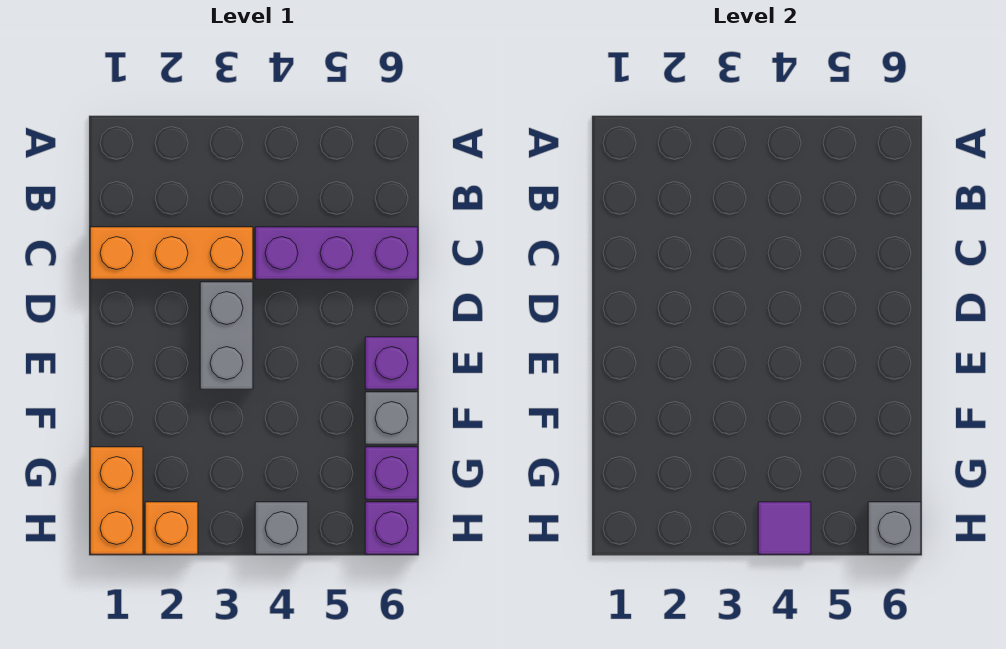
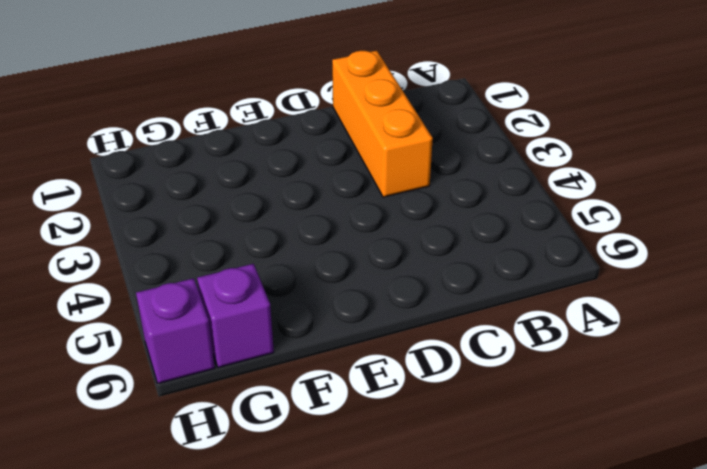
none -> purple brick C4:C6 level 1
none -> grey brick D3:E3 level 1
none -> purple brick E6 level 1

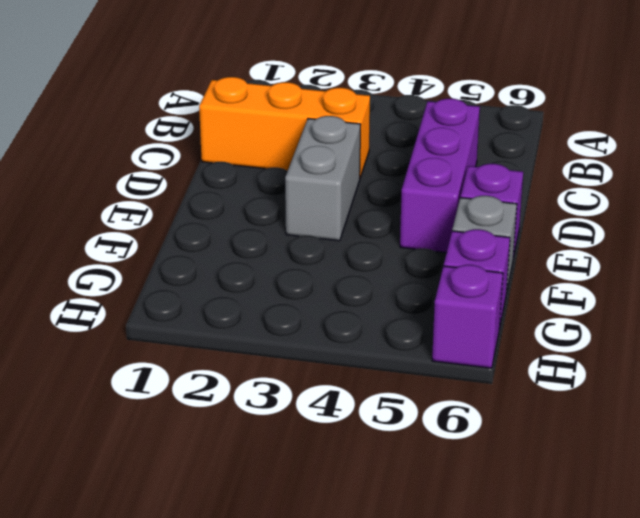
purple brick C5:E5 level 1 -> purple brick C4:C6 level 1
none -> orange brick G1:H1 level 1
none -> orange brick H2 level 1
none -> grey brick H4 level 1

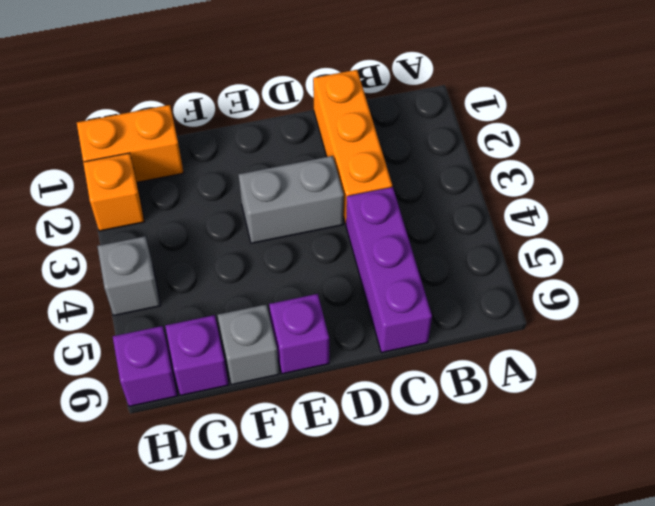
none -> purple tile H4 level 2
none -> grey brick H6 level 2

